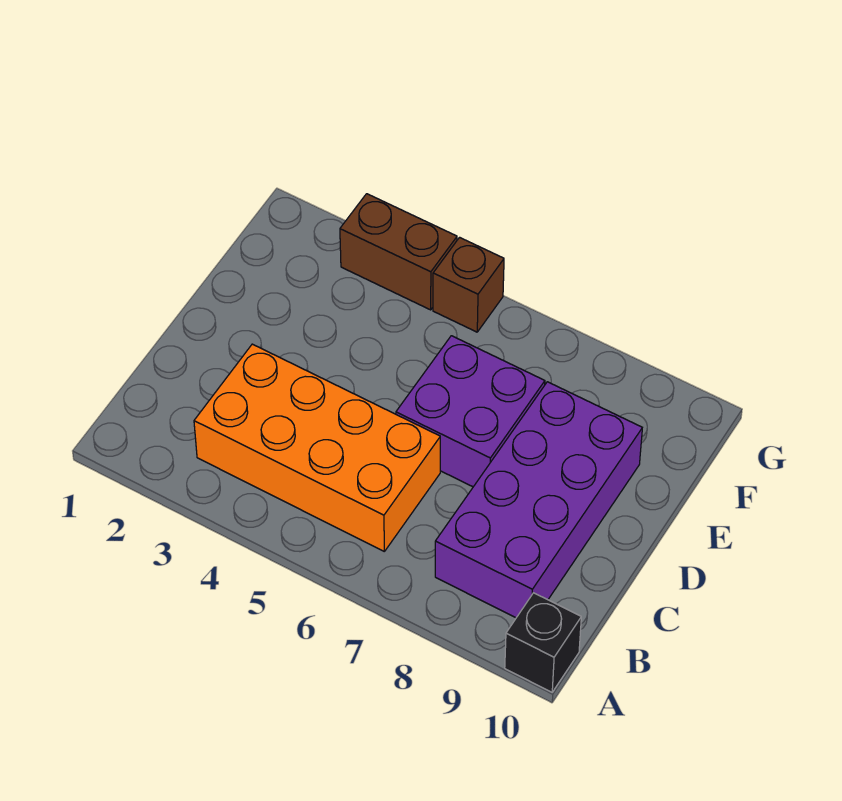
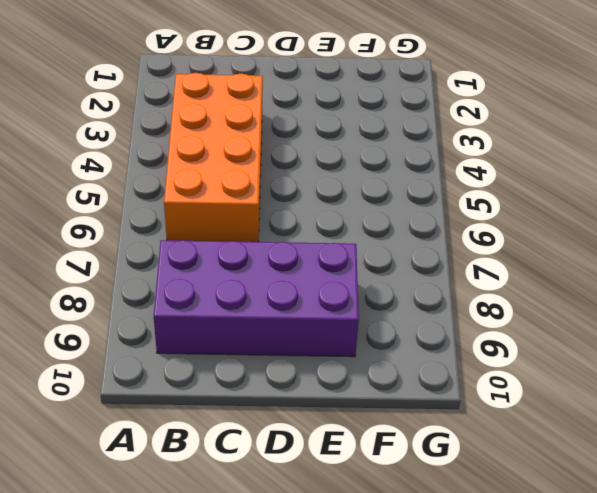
none -> black brick A10 level 1
none -> purple brick D6:E7 level 1

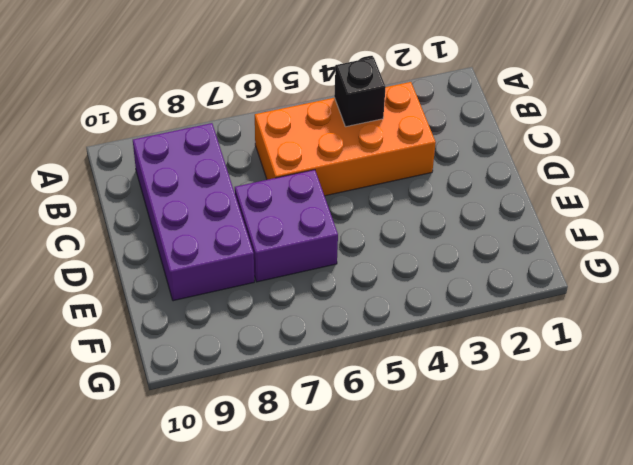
black brick B4 level 2 -> black brick A10 level 1
none -> brown brick G3:G4 level 1
none -> brown brick G5 level 1

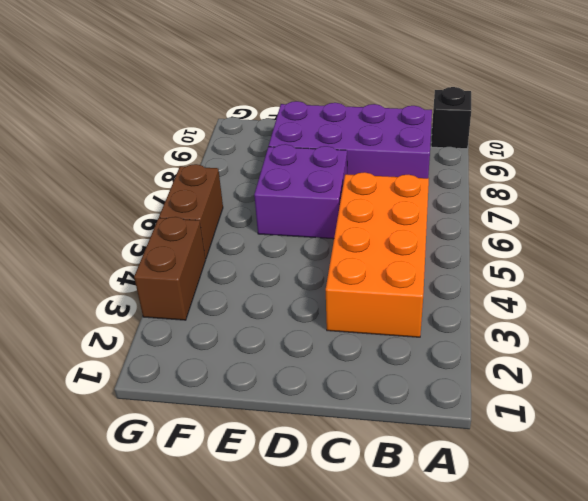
brown brick G5:G6 level 1 -> brown brick G5 level 1

